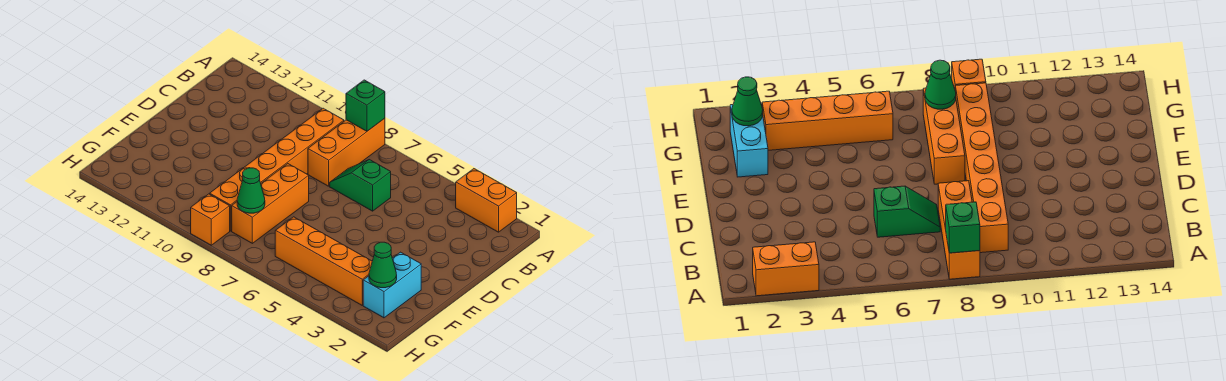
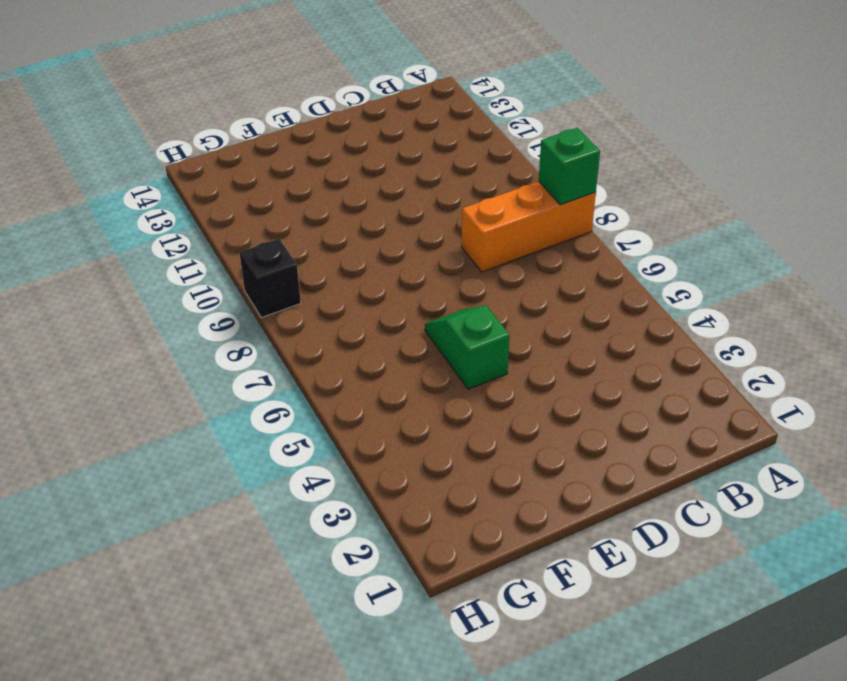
green slope E5:E6 level 1 top 5 -> green slope C6:C7 level 1 top 6
black brick H9 level 1 -> orange brick H9 level 1
none -> orange brick A2:A3 level 1
none -> orange brick B9:G9 level 1

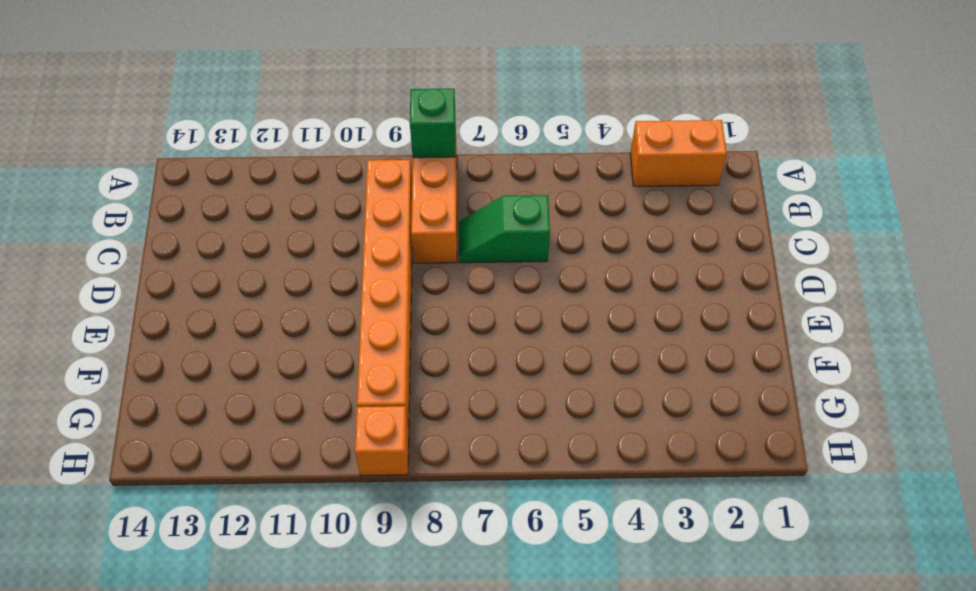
none -> orange brick E8:G8 level 1
none -> cyan brick F2:G2 level 1

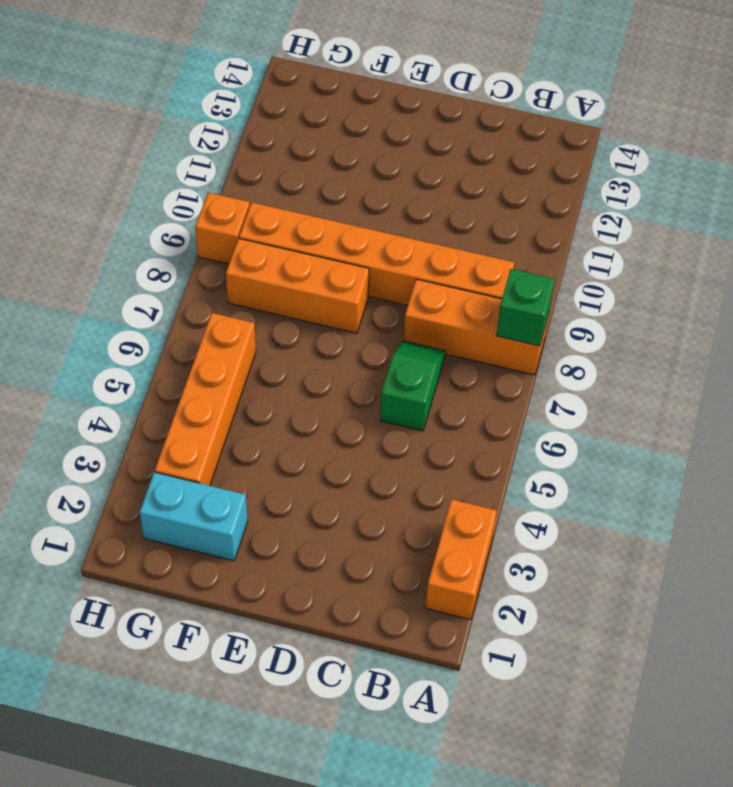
none -> green cone G2 level 2
none -> green cone G8 level 2

